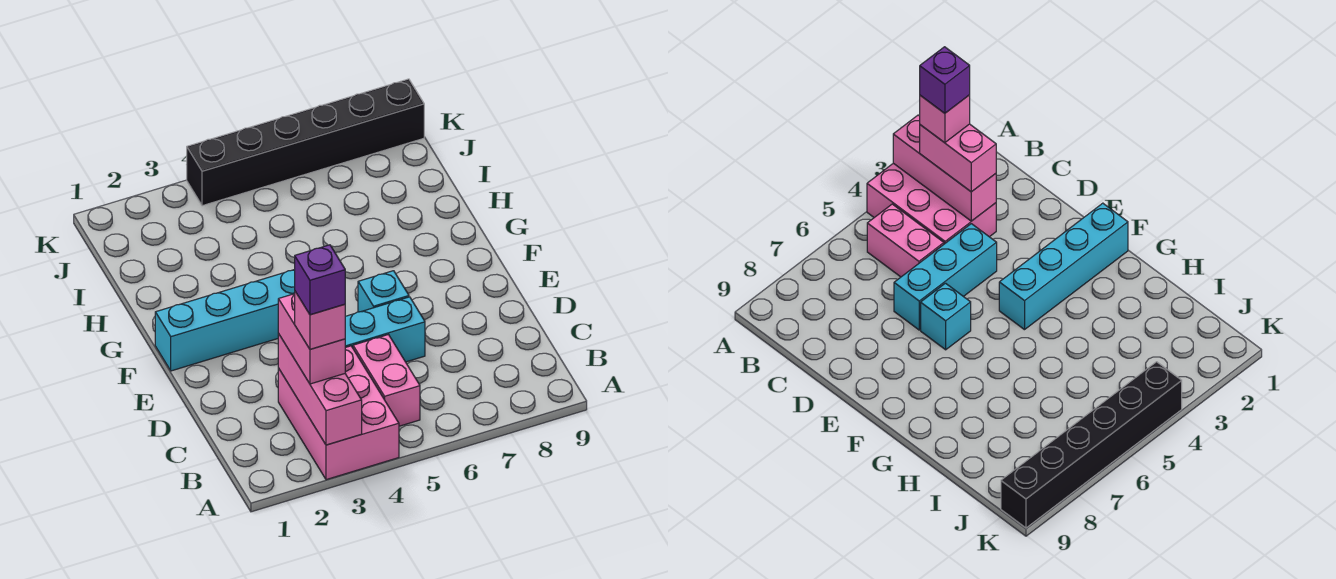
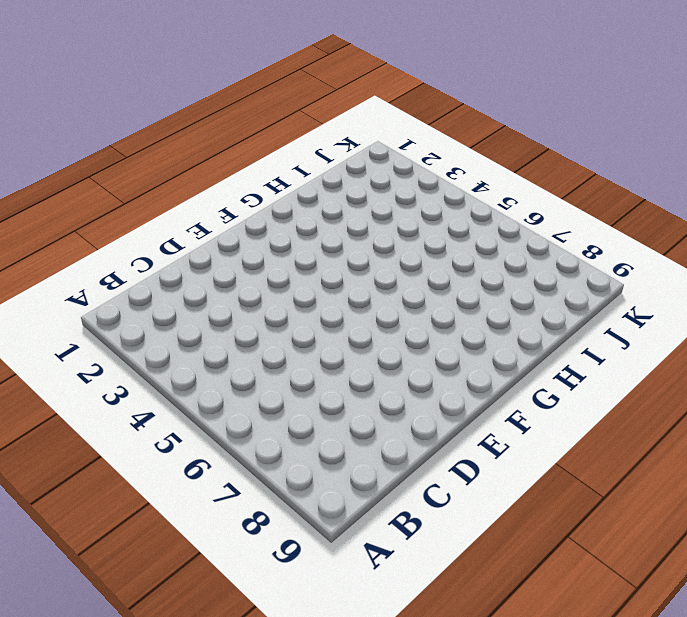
none -> pink brick A3:C4 level 1
none -> pink brick B5:C5 level 1

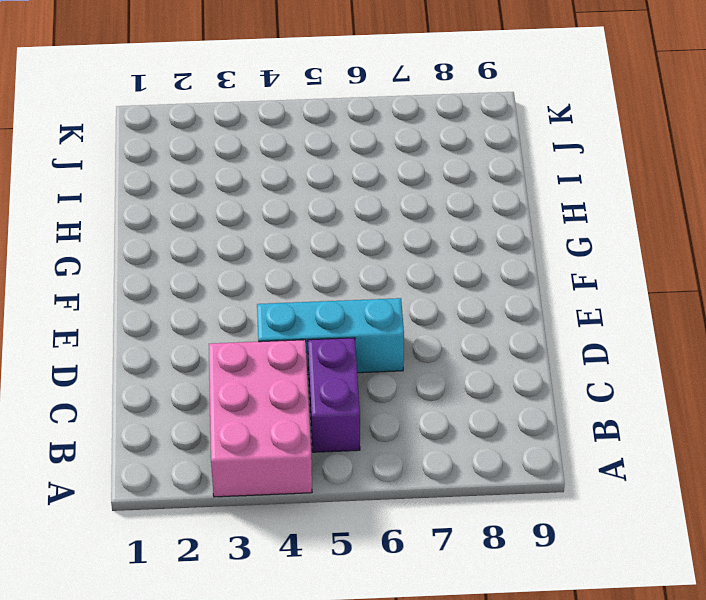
purple brick B5:C5 level 1 -> pink brick B5:C5 level 1
none -> cyan brick E6 level 1
none -> cyan brick F1:F4 level 1

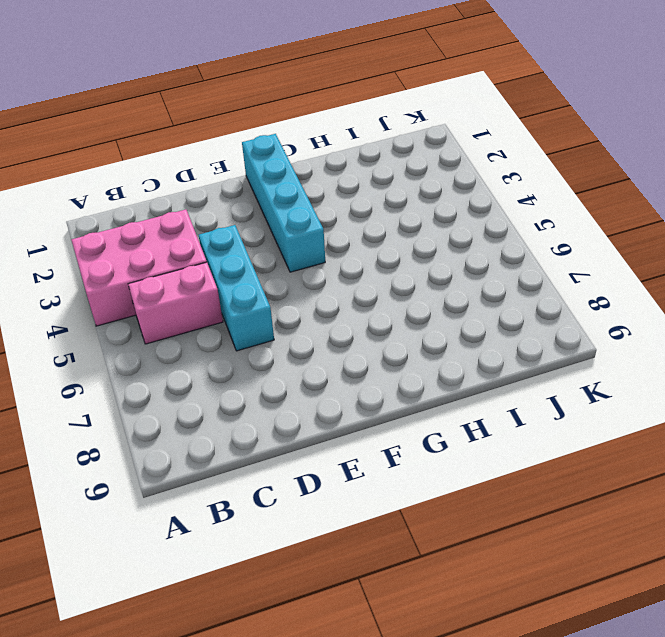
none -> cyan brick E6 level 1
none -> black brick K4:K9 level 1

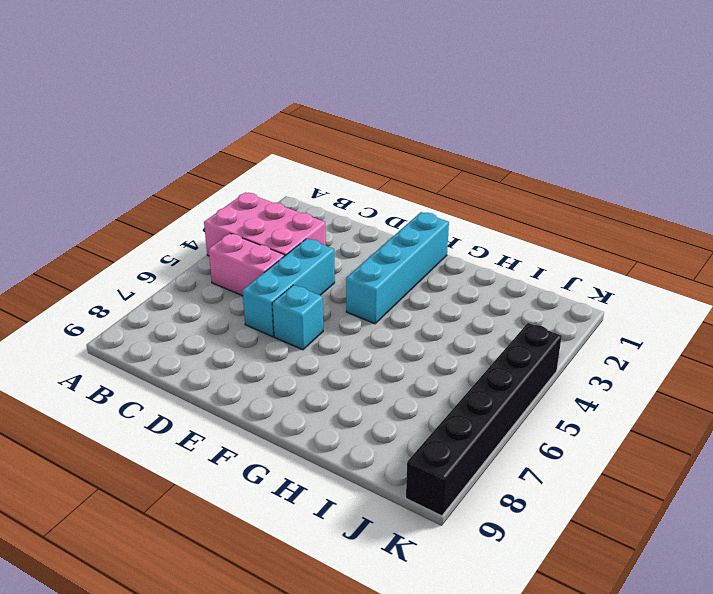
none -> pink brick A3:C3 level 2
none -> pink brick B3:C3 level 3

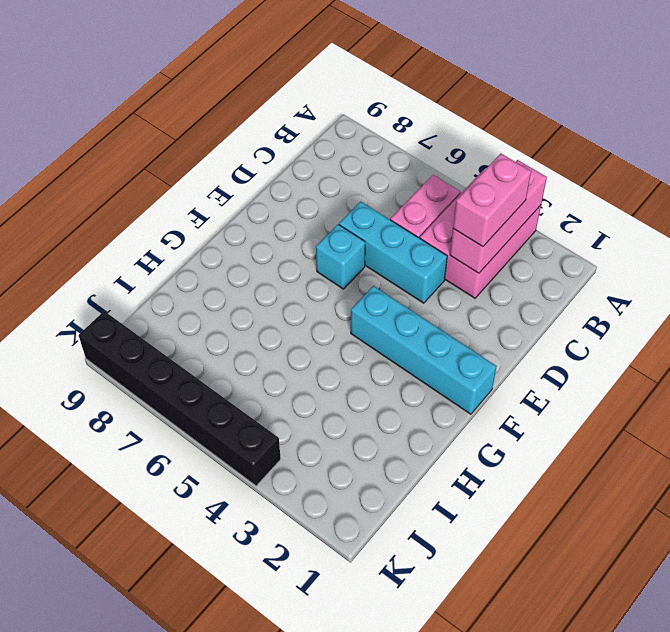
none -> pink brick B3 level 4
none -> purple brick B3 level 5

